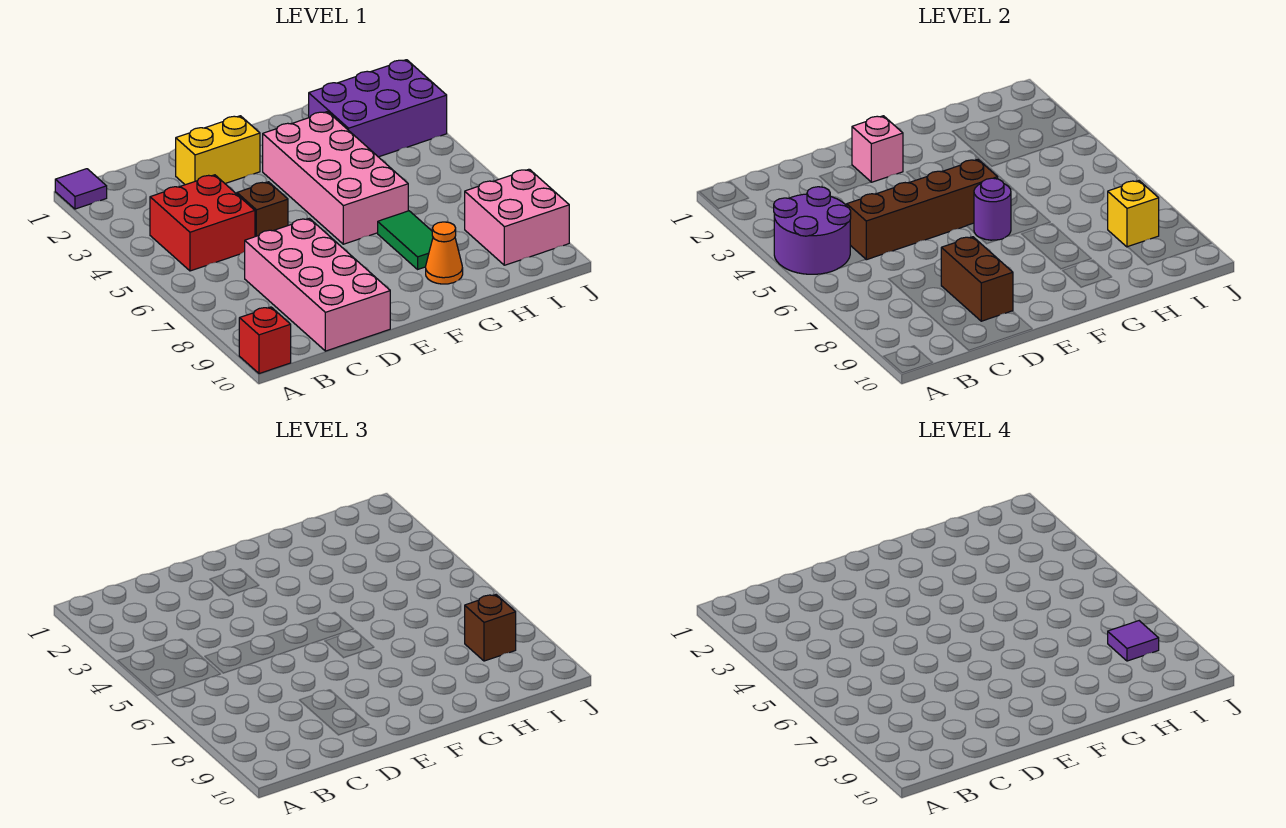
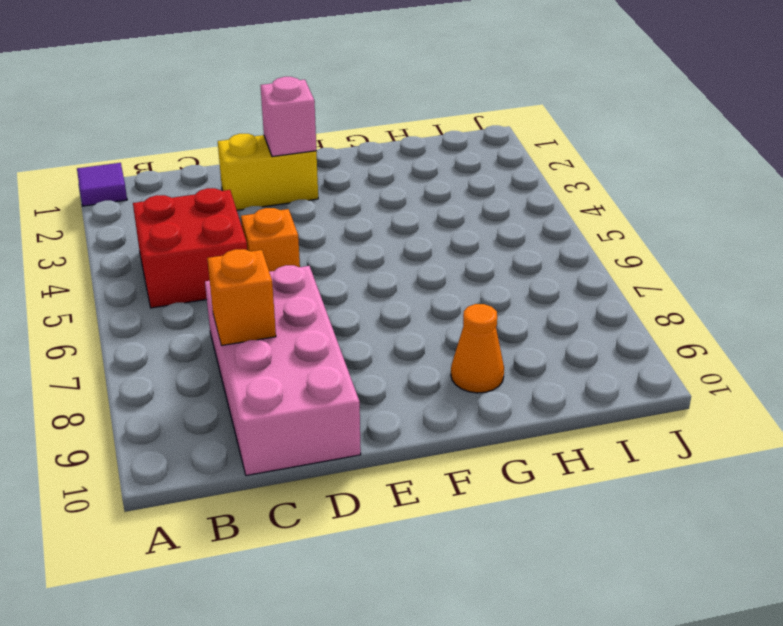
orange brick C8 level 2 -> none
orange brick D5 level 1 -> brown brick D5 level 1
none -> red brick A10 level 1
none -> pink brick F3:G6 level 1
none -> green tile G7:G8 level 1

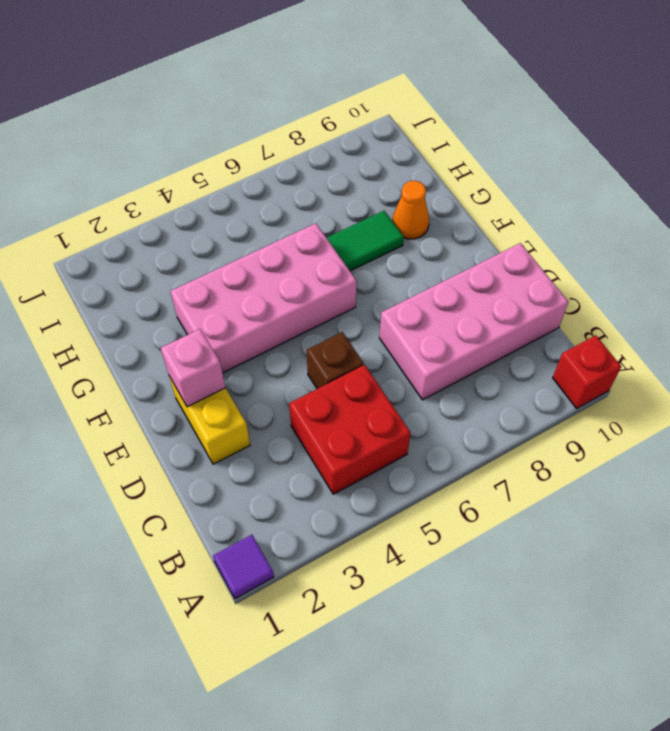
none -> purple brick H2:J3 level 1
none -> pink brick I8:J9 level 1
none -> purple round brick A4:B5 level 2

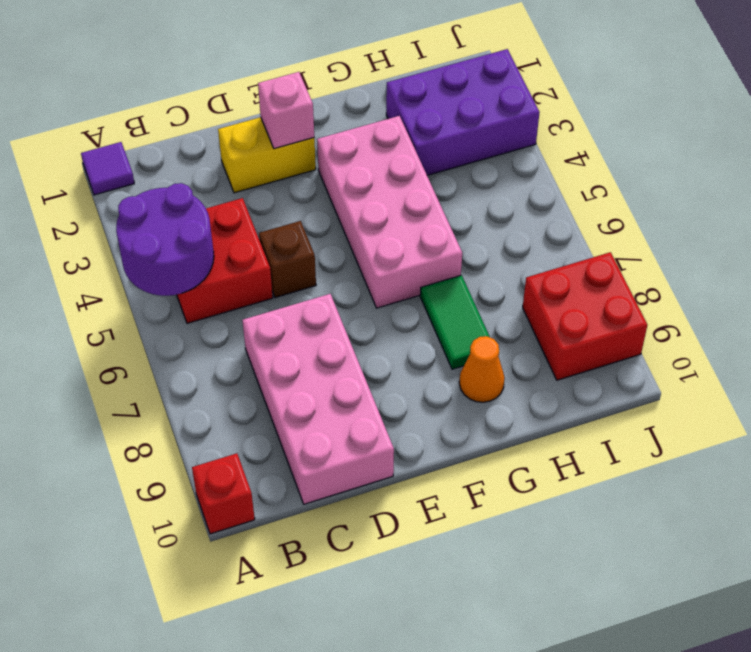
red brick I8:J9 level 1 -> pink brick I8:J9 level 1
none -> brown brick C5:F5 level 2
none -> brown brick D8:D9 level 2
none -> purple round brick F6 level 2

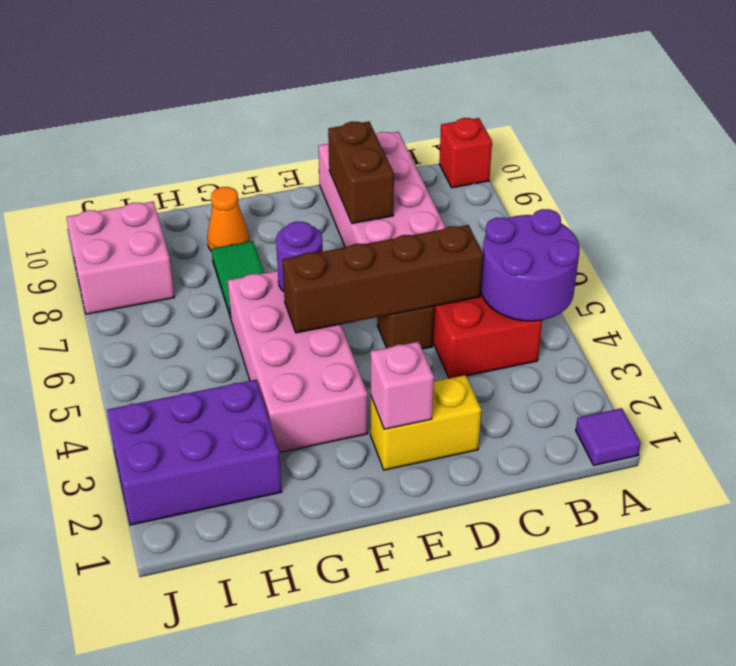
none -> yellow brick I8 level 2
none -> brown brick I8 level 3
none -> purple tile I8 level 4

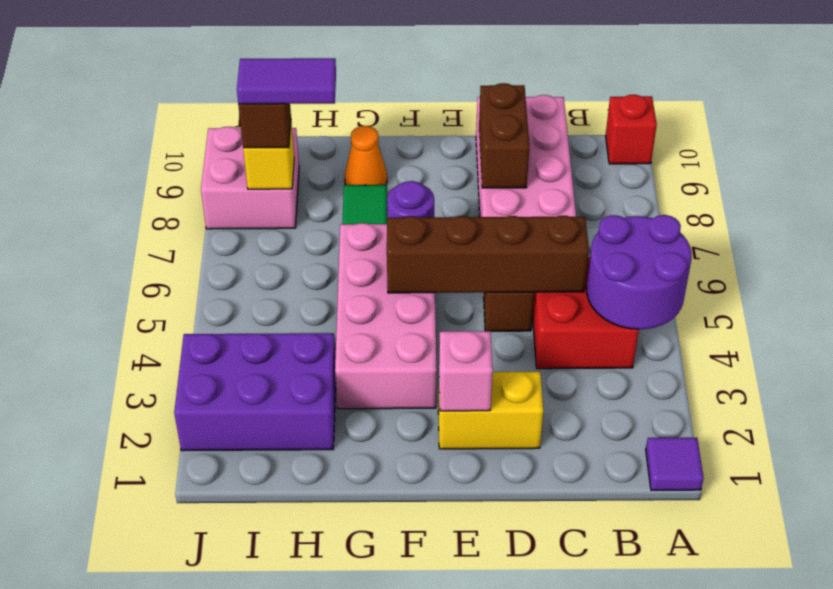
purple tile H8:I8 level 4 -> purple tile I8 level 4

